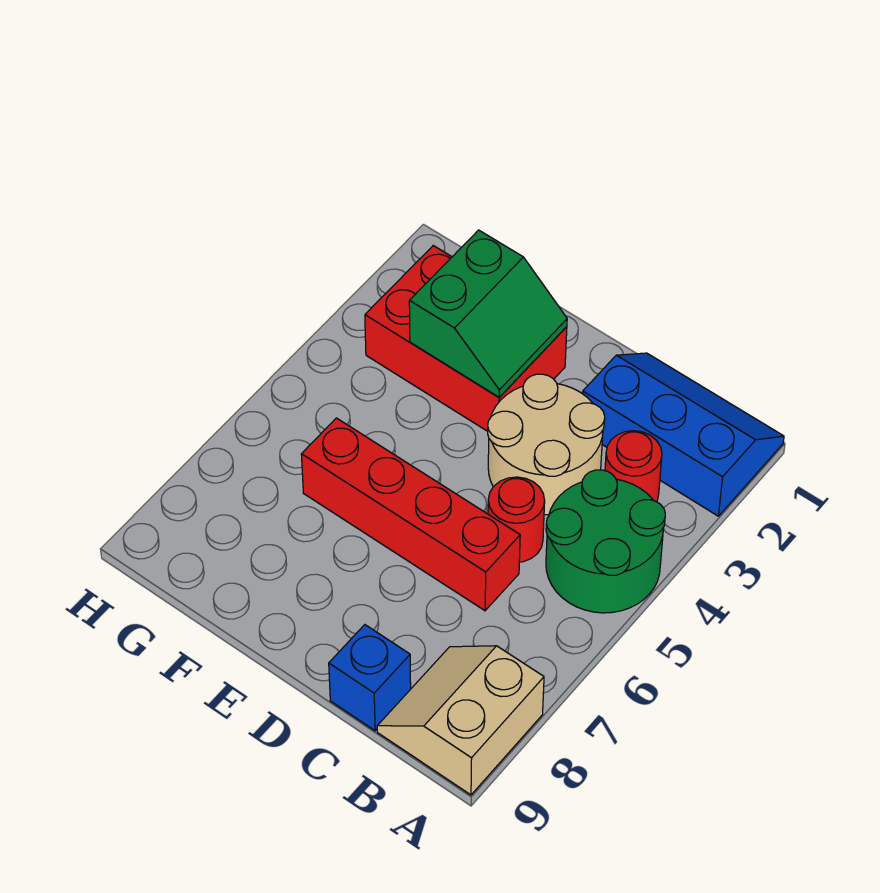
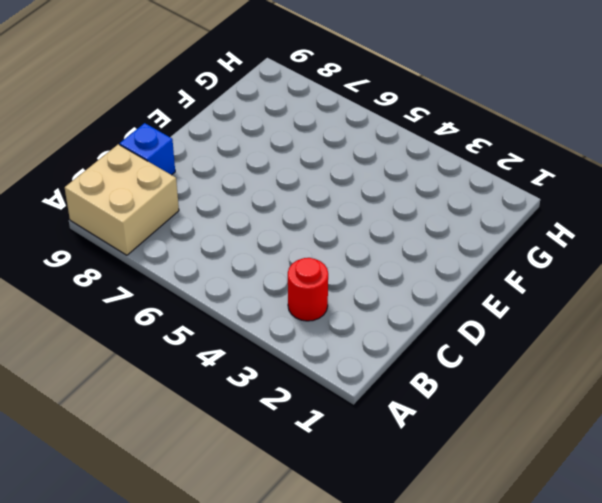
tan brick A8:B9 level 1 -> tan slope A8:B9 level 1 top A
none -> blue slope A1:C2 level 1 top 2
none -> green round brick A4:B5 level 1

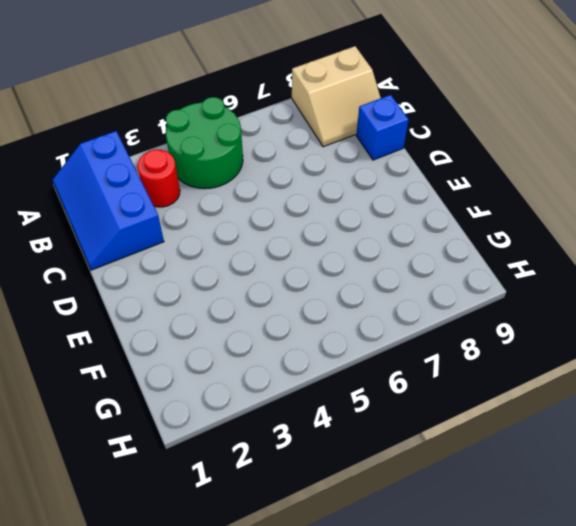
none -> tan round brick C3:D4 level 1
none -> red round brick C5 level 1

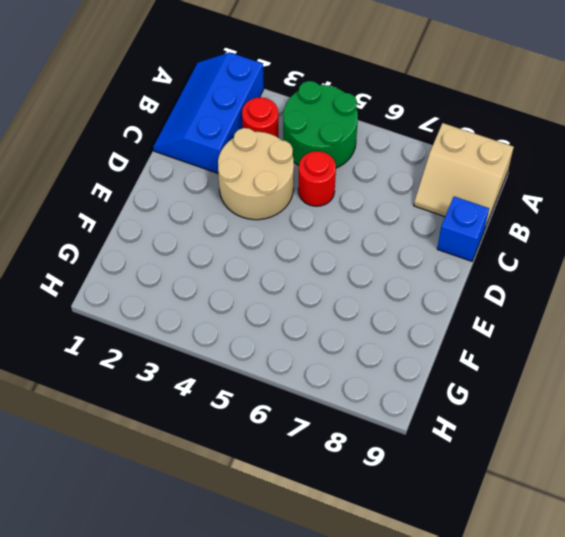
none -> red brick C6:F6 level 1
none -> red brick E2:G3 level 1

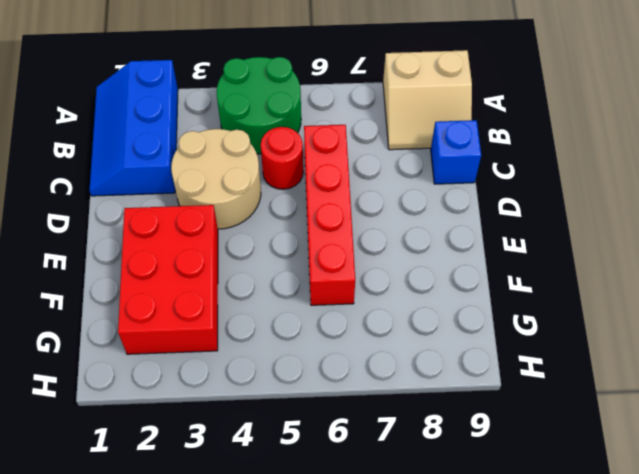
none -> red round brick B3 level 1
none -> green slope E2:F3 level 2 top F

